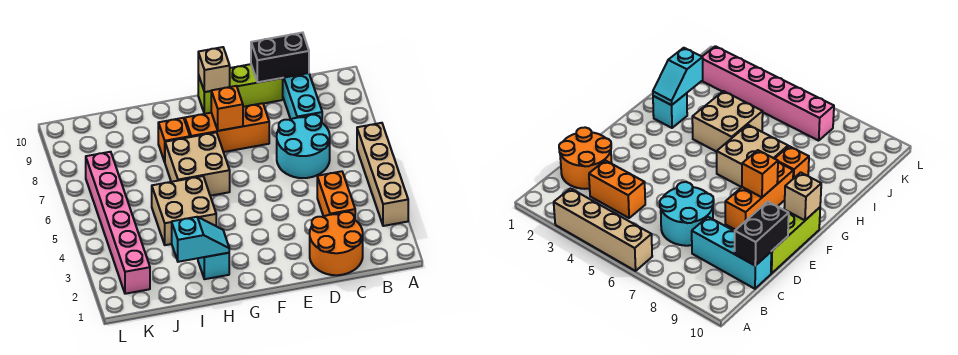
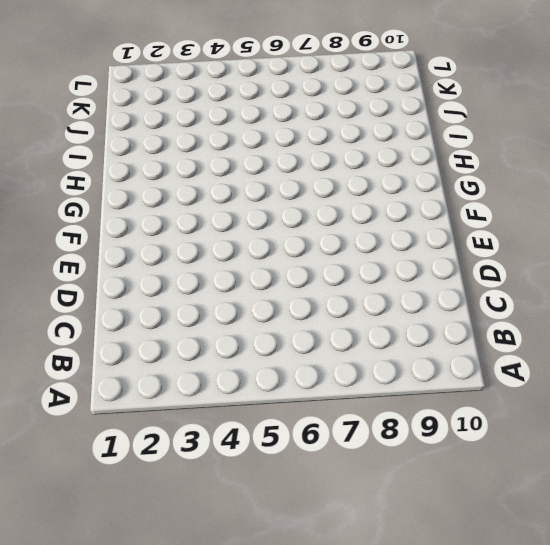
none -> tan brick A3:A6 level 1
none -> orange round brick C1:D2 level 1
none -> orange brick C3:C4 level 1

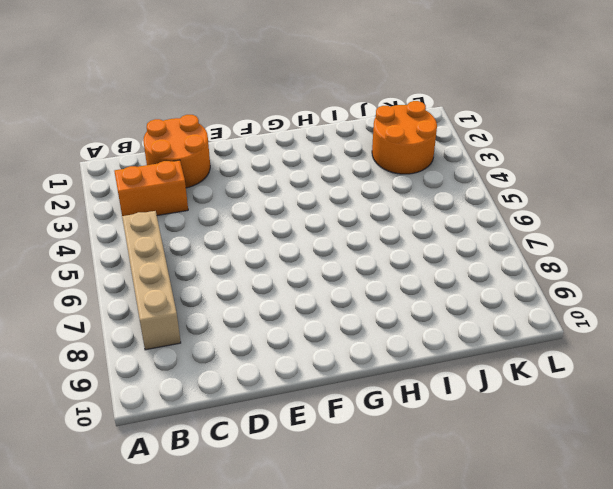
orange brick B3:C3 level 1 -> orange brick C3:C4 level 1
tan brick B5:B8 level 1 -> tan brick A3:A6 level 1
orange round brick J2:K3 level 1 -> pink brick K2:K7 level 1
none -> cyan round brick C6:D7 level 1
none -> cyan brick C8:C10 level 1
none -> lime brick D10:F10 level 1

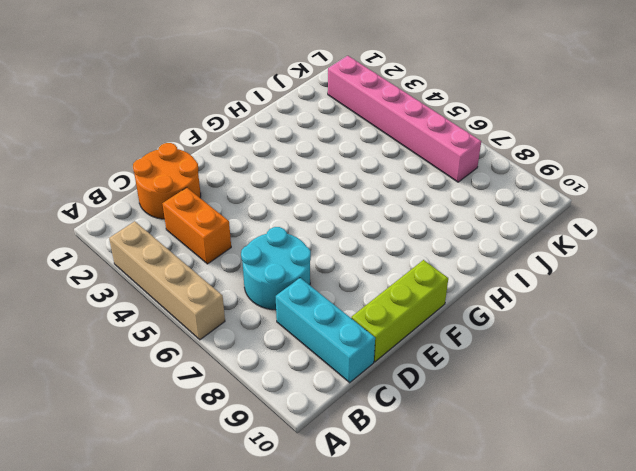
none -> orange brick E8:G8 level 1
none -> tan brick G6:H7 level 1
none -> cyan brick H2 level 1

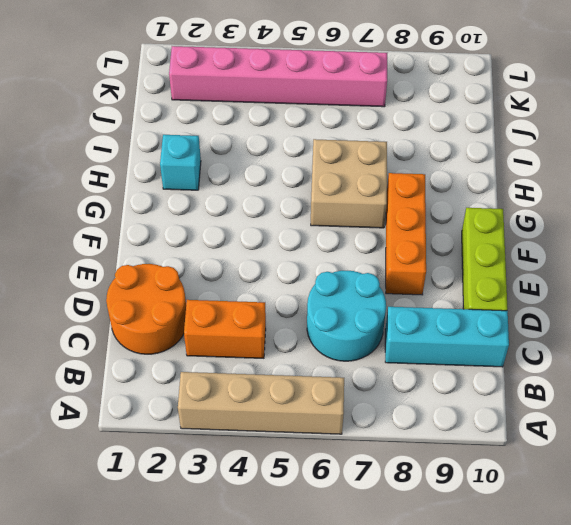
none -> tan brick H4:I5 level 1
none -> orange brick H8 level 1
none -> black brick C10:D10 level 2

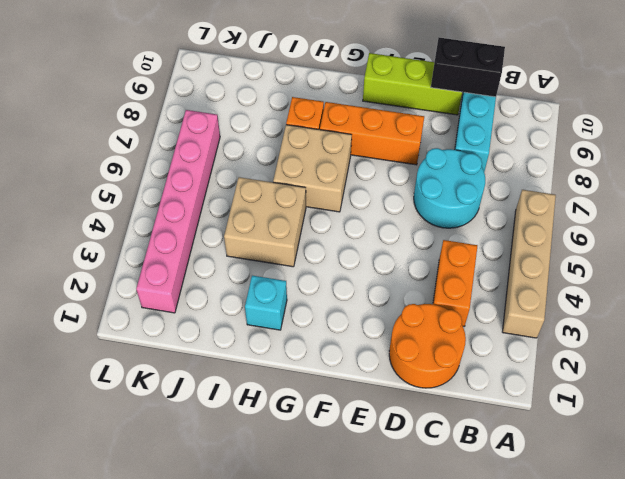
none -> orange brick F8 level 2
none -> tan brick F10 level 2
none -> cyan slope H2:I2 level 2 top I

